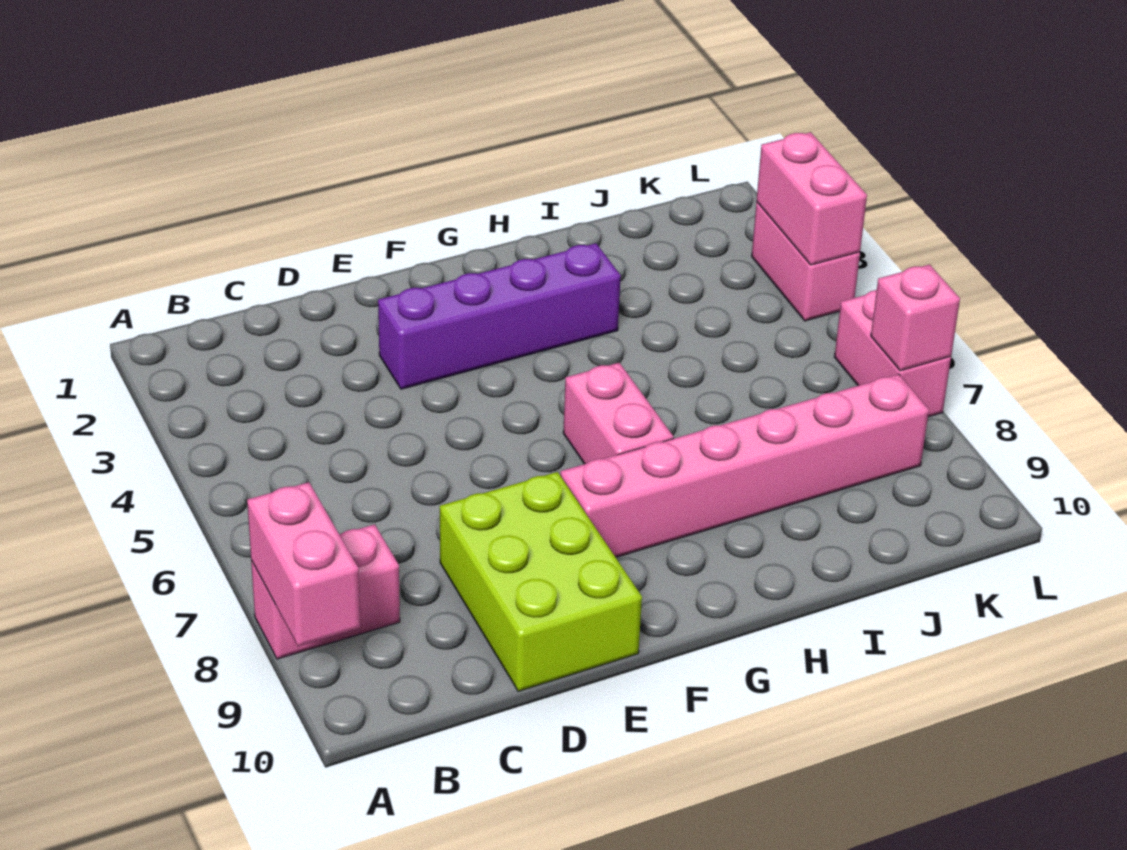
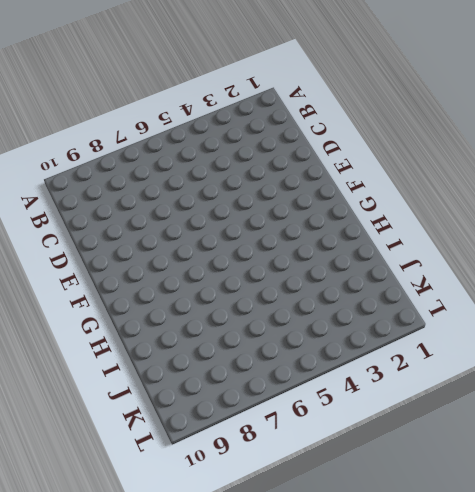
none -> pink brick A8:B8 level 1
none -> lime brick D8:E10 level 1

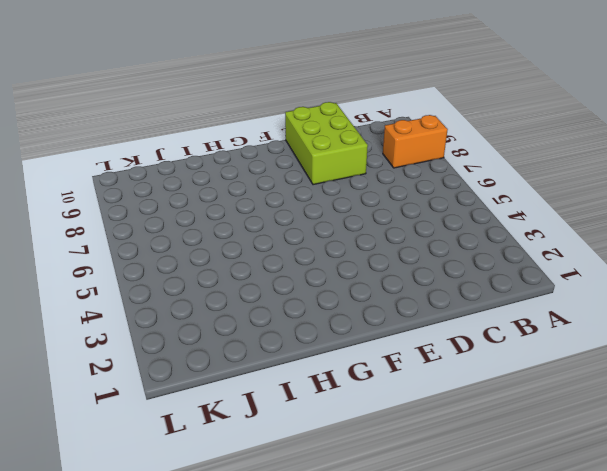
orange brick A8:B8 level 1 -> pink brick A8:B8 level 1
none -> purple brick E3:H3 level 1
none -> pink brick F8:K8 level 1

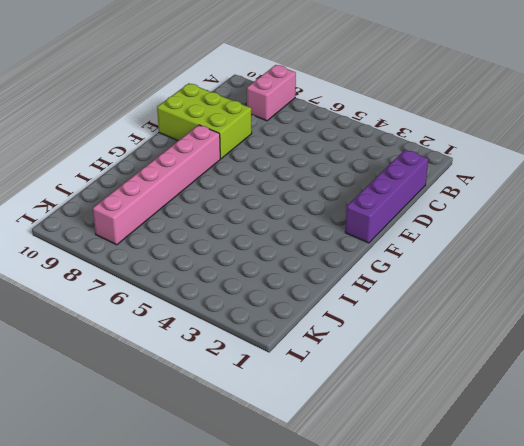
purple brick C1:F1 level 1 -> purple brick E3:H3 level 1
none -> pink brick G6:G7 level 1
none -> pink brick L3:L4 level 1

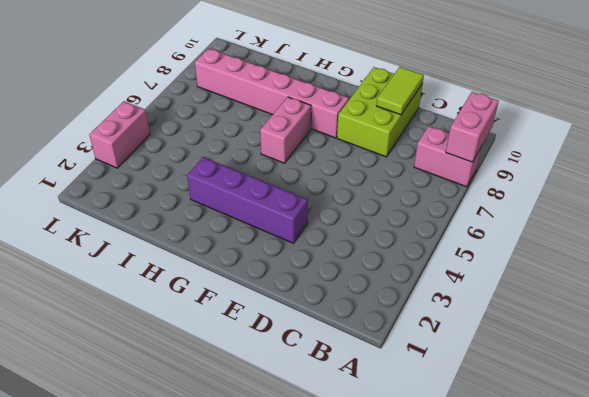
lime tile D9:D10 level 2 -> none
none -> pink brick L6:L7 level 1
none -> pink brick L3:L4 level 2

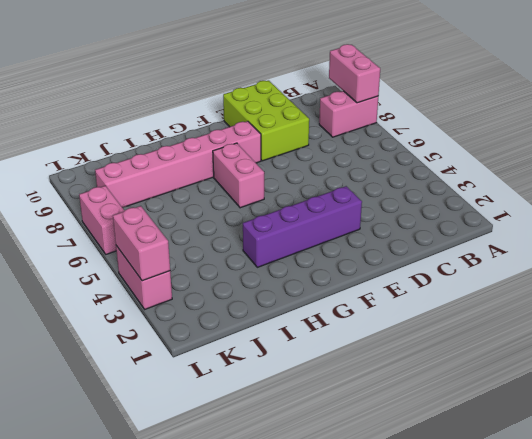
none -> pink brick L7 level 2

